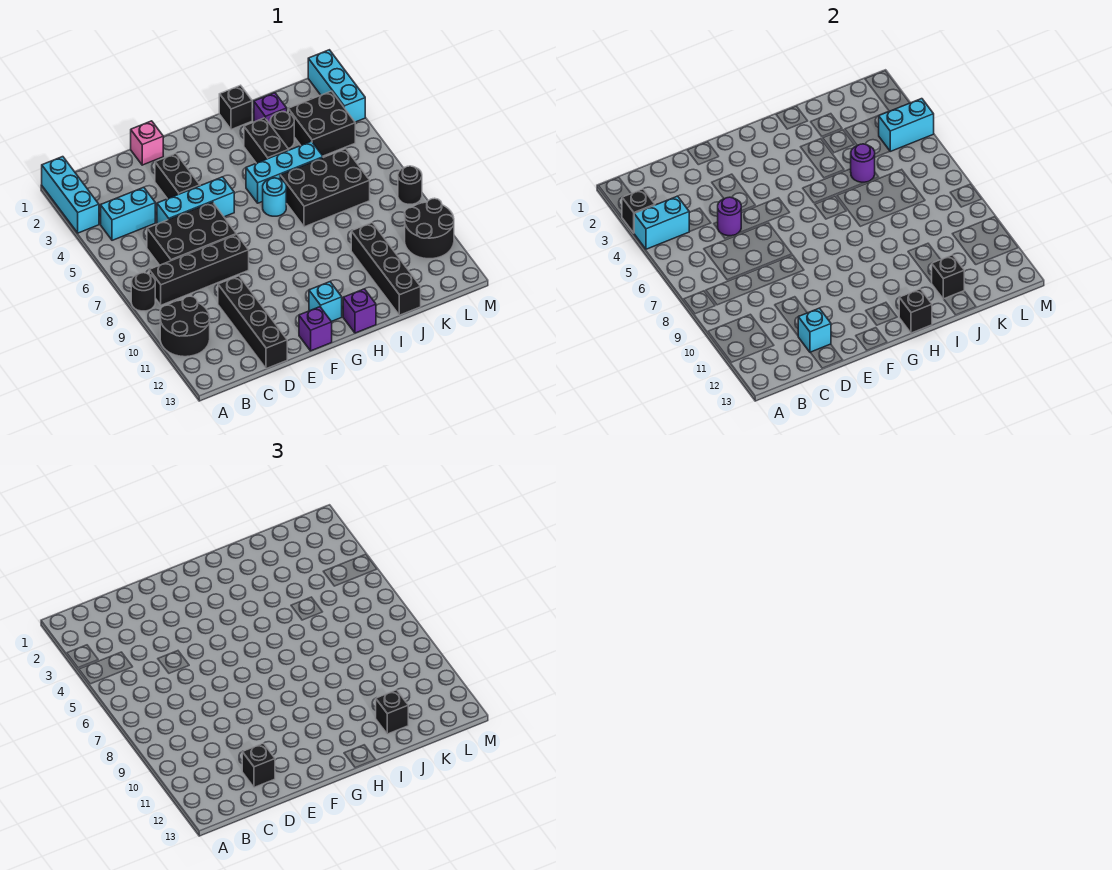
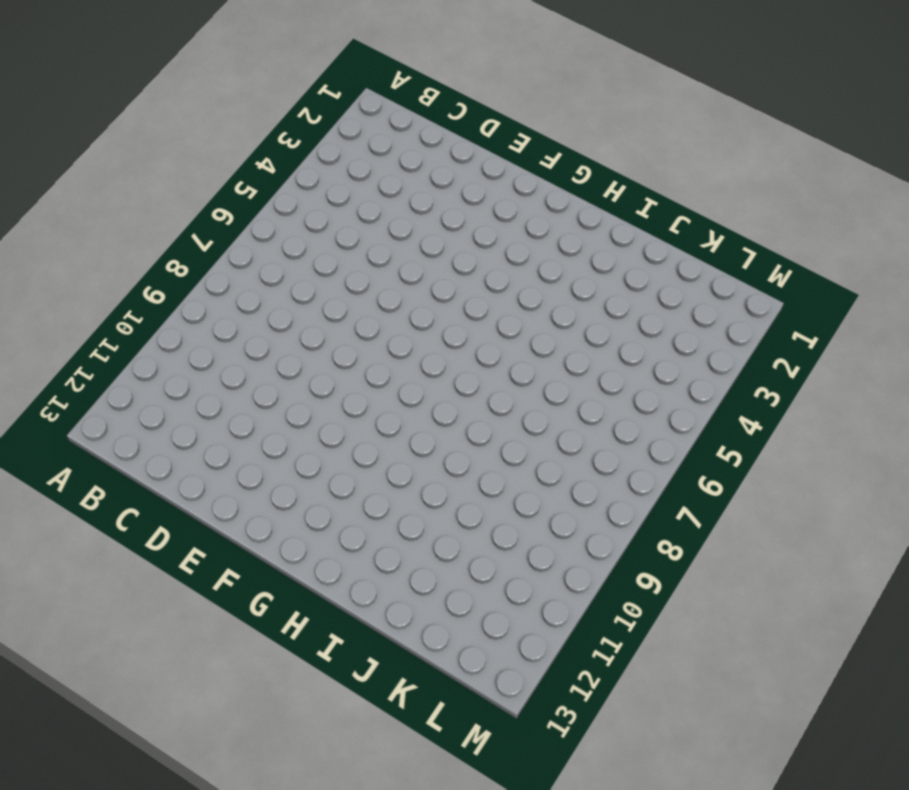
none -> cyan brick A1:A3 level 1
none -> black round brick A8 level 1
none -> black round brick A10:B11 level 1
none -> cyan brick B4:C4 level 1

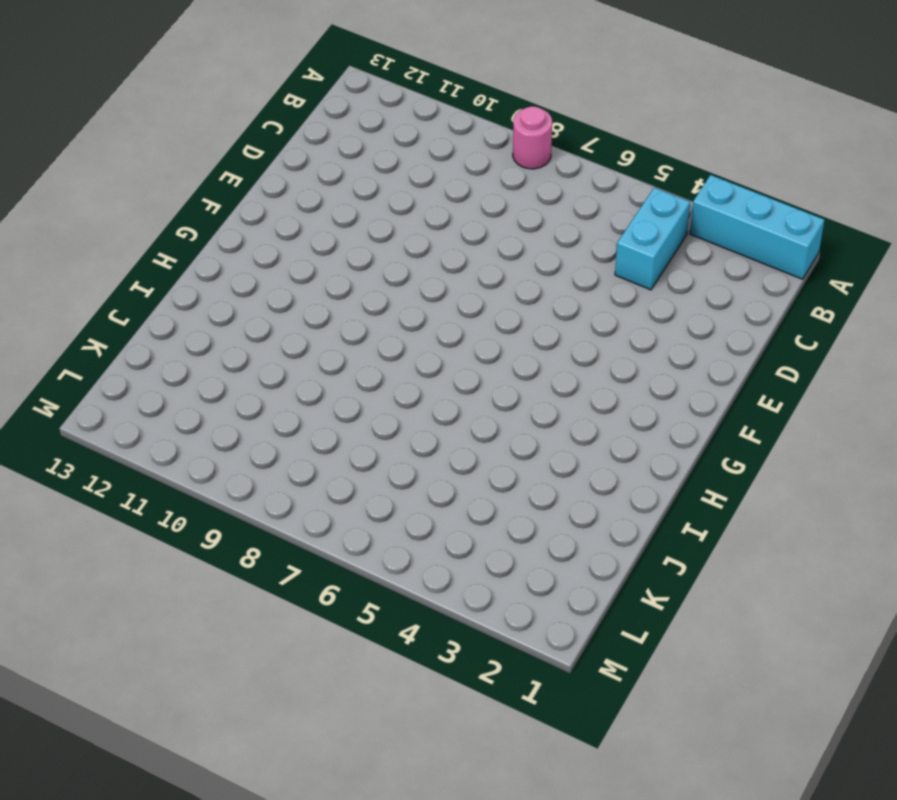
pink round brick A8 level 1 -> black round brick A8 level 1
none -> black round brick A10:B11 level 1
none -> black brick B8:E8 level 1
none -> black brick C6:E7 level 1
none -> cyan brick D5:F5 level 1

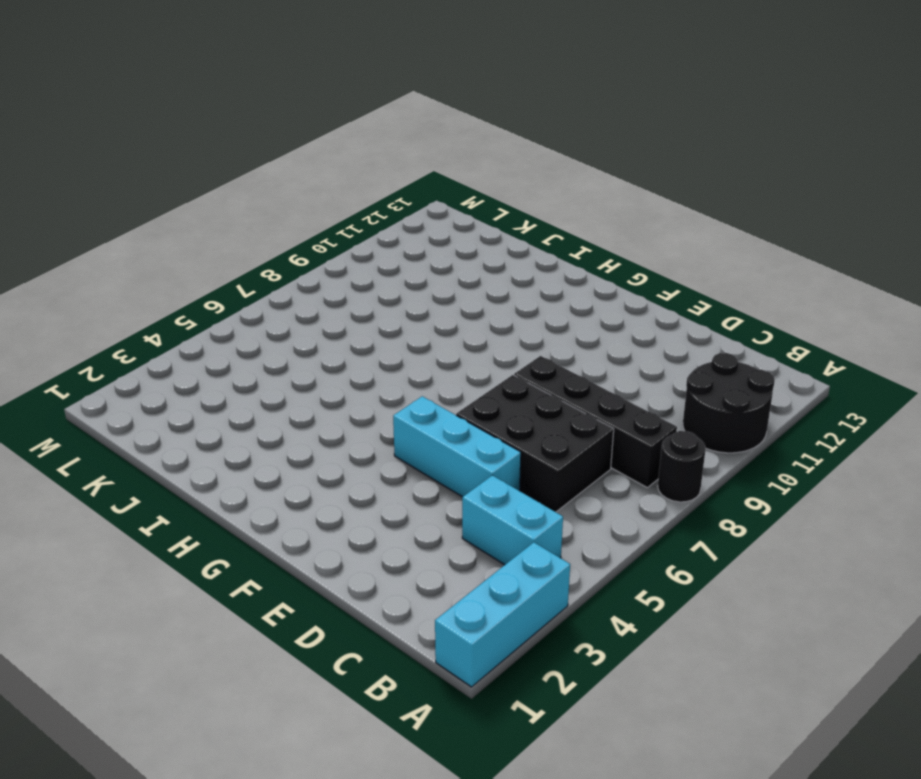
none -> black brick D10:D13 level 1
none -> pink brick E1 level 1
none -> black brick E3:E4 level 1
none -> purple brick F13 level 1

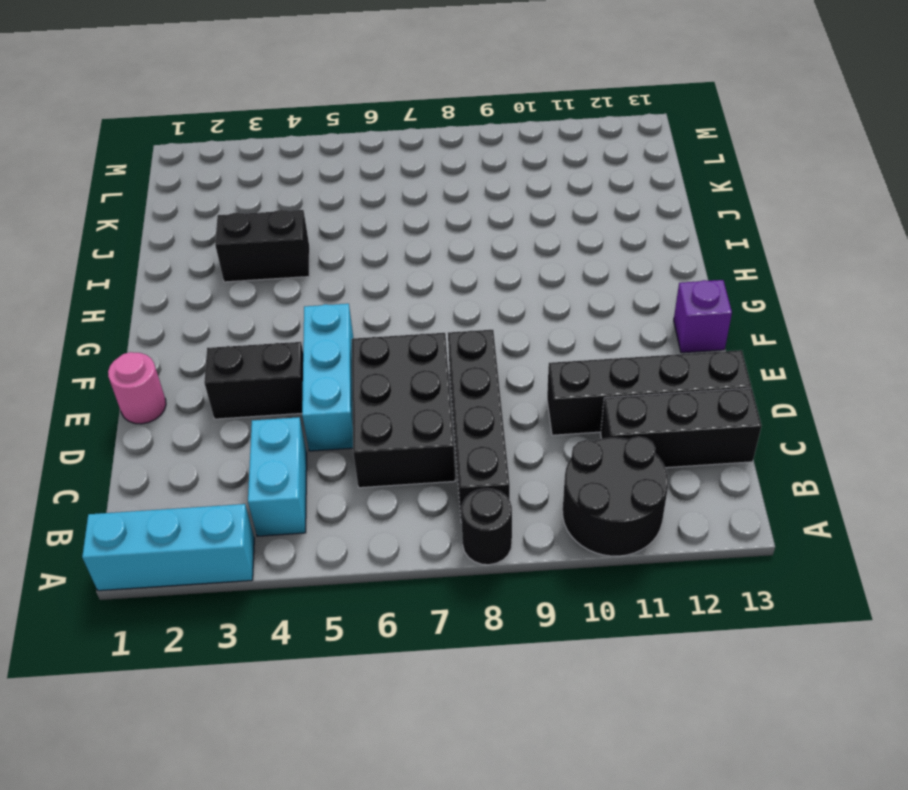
black brick C11:C13 level 1 -> none
pink round brick E1 level 1 -> pink brick E1 level 1
none -> cyan brick G12 level 1
none -> cyan brick H5:J5 level 1
none -> cyan round brick H6 level 1
none -> purple brick H13 level 1

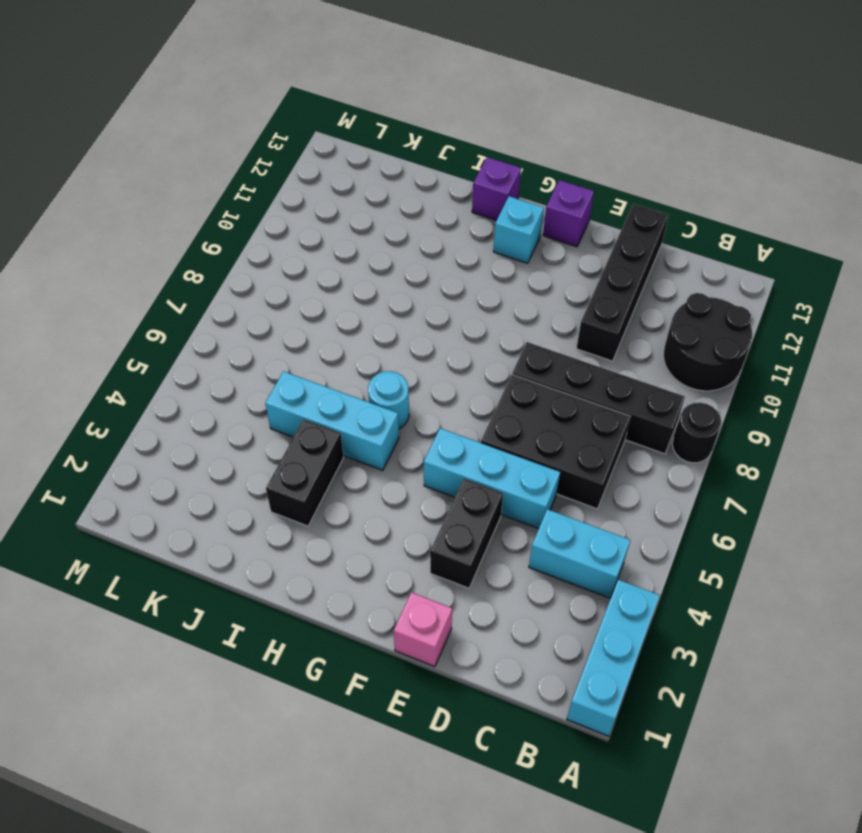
none -> black brick I1 level 1
none -> black brick I6:K7 level 1
none -> purple brick J2 level 1
none -> black round brick J3 level 1

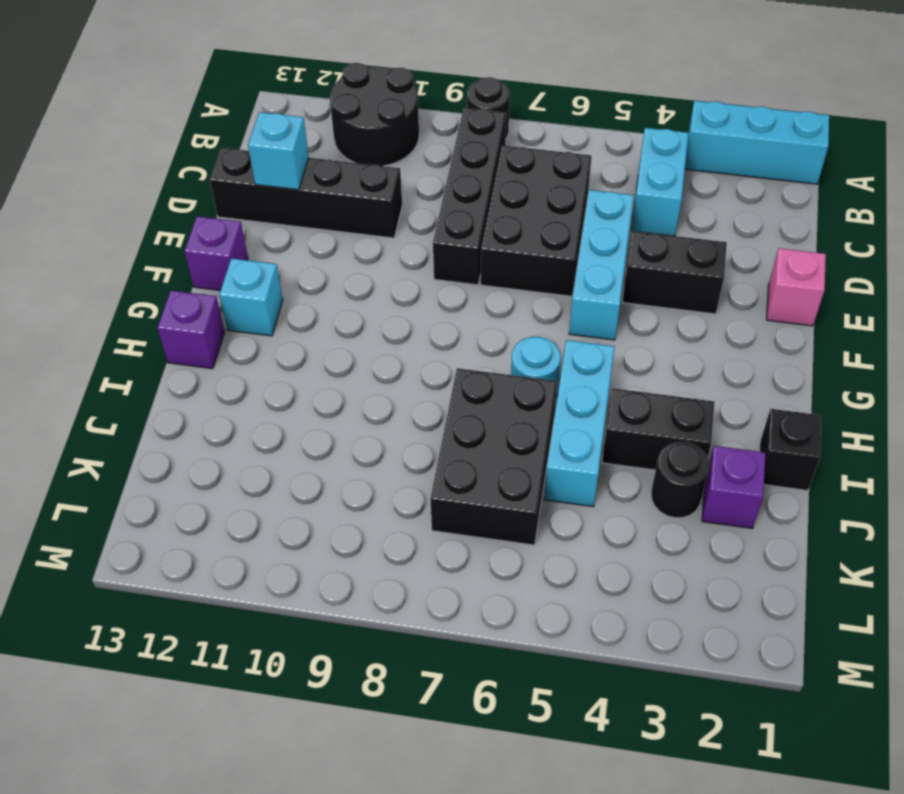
none -> black brick J10:J13 level 1
none -> black brick K3:L4 level 1
none -> black round brick L10:M11 level 1
none -> cyan brick M1:M3 level 1

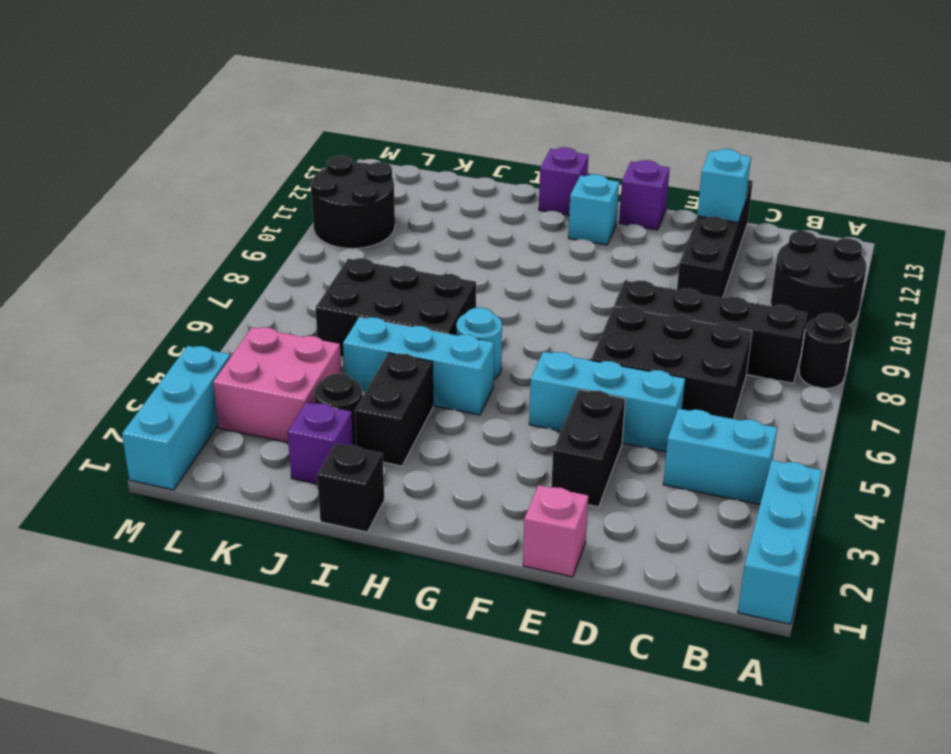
pink brick K3:L4 level 1 -> black brick K3:L4 level 1
none -> black brick J10:J13 level 1
none -> black round brick M8 level 1
none -> black brick A3 level 2
none -> cyan brick A4:B4 level 2

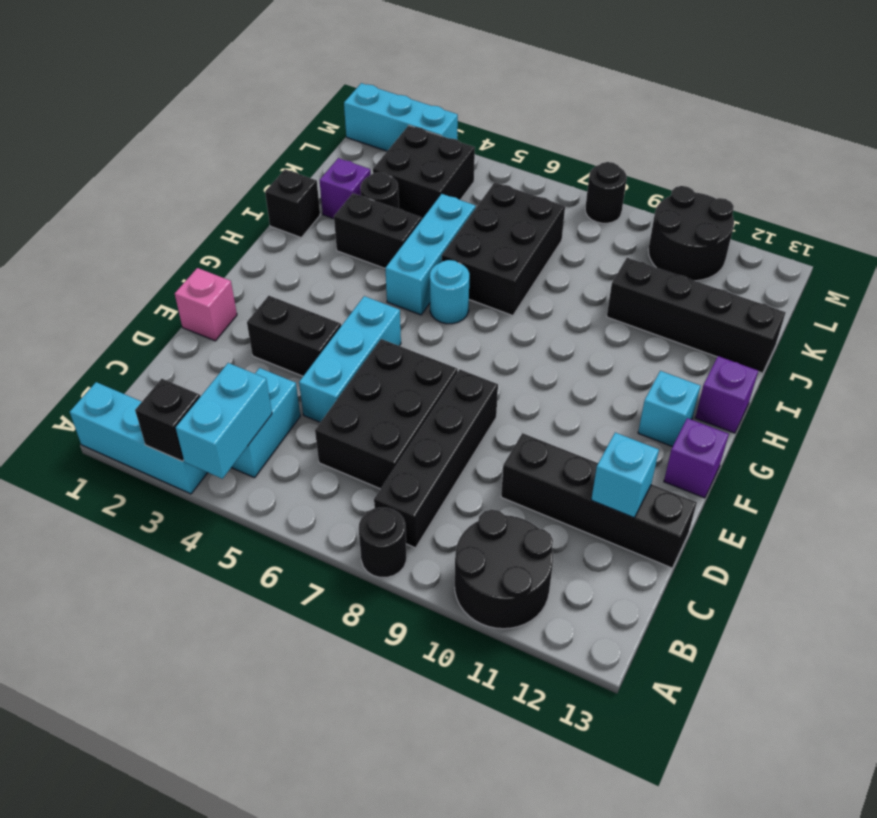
none -> purple round brick D5 level 2
none -> black brick H13 level 2
none -> purple round brick J5 level 2
none -> black brick J12 level 2

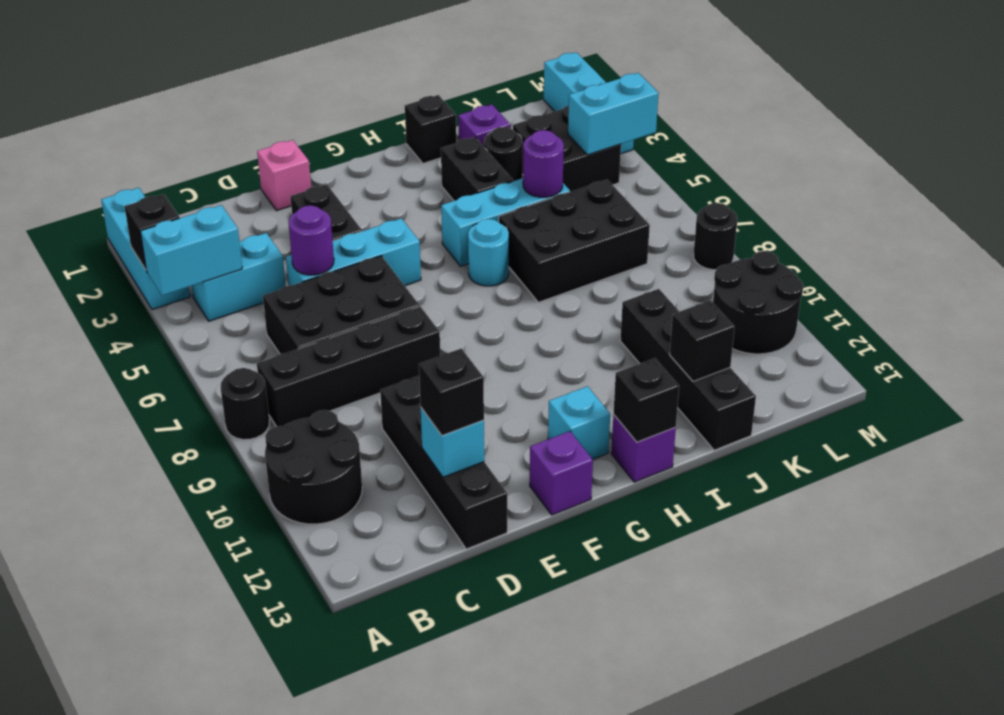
none -> black brick J12 level 3

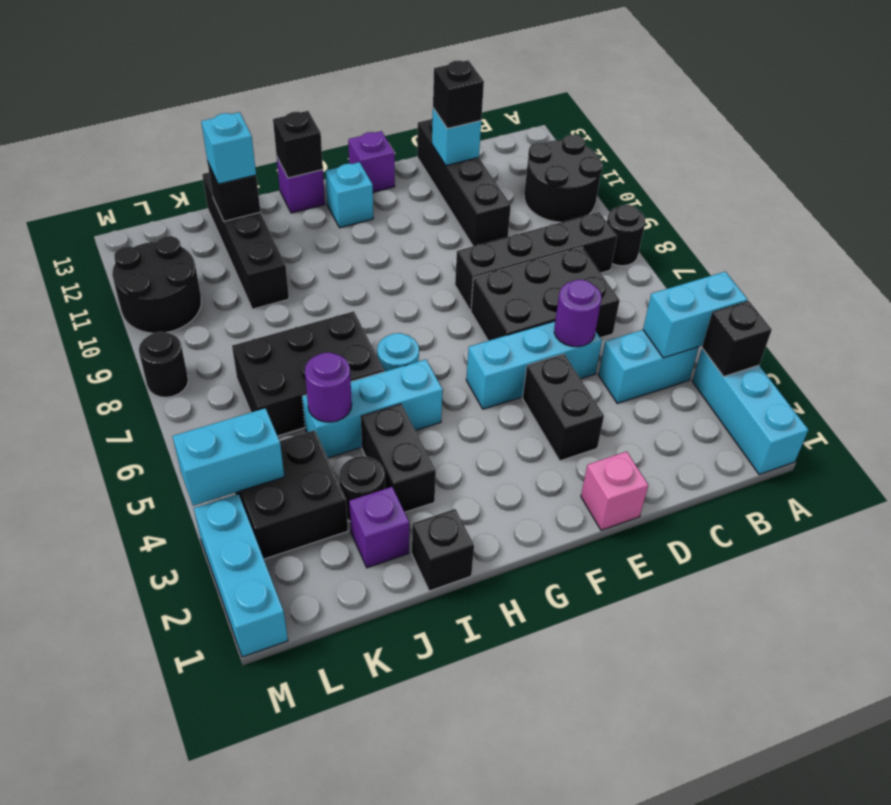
cyan brick J12 level 3 -> black brick J12 level 3

